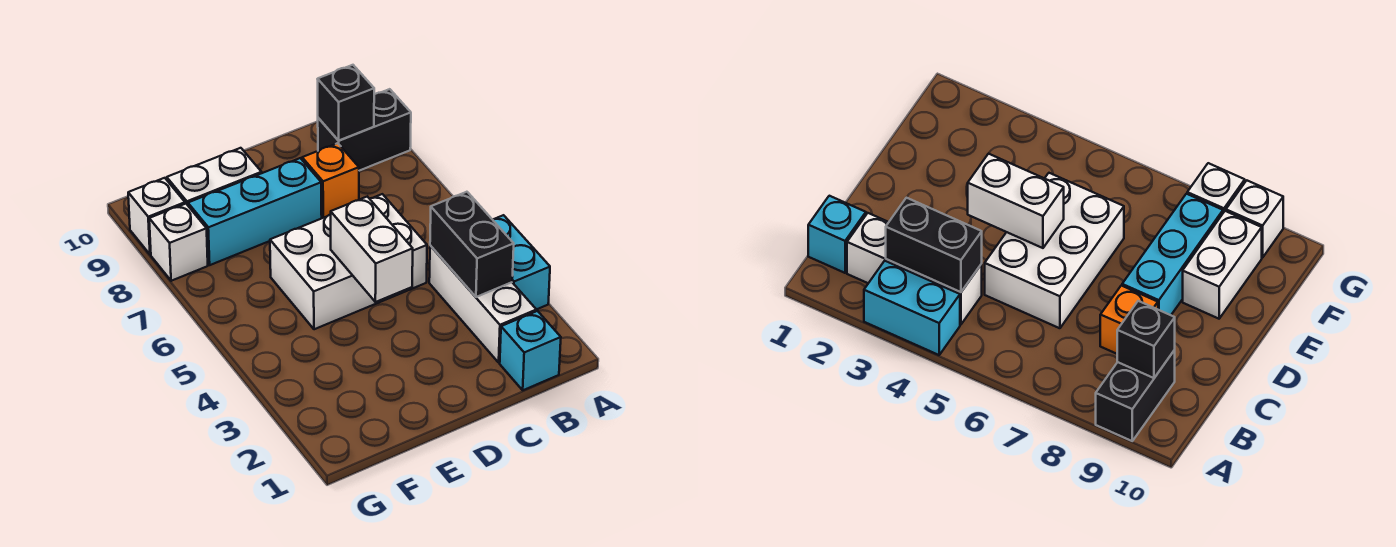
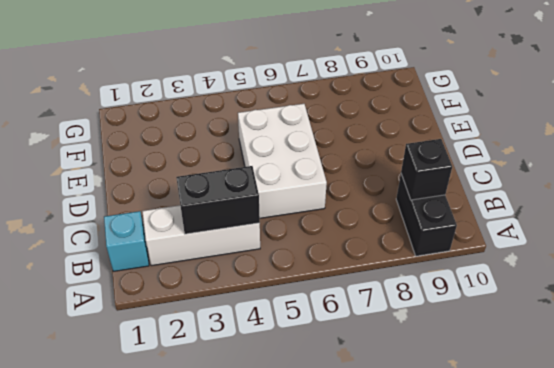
none -> cyan brick A3:A4 level 1
none -> orange brick C8 level 1
none -> cyan brick D8:F8 level 1

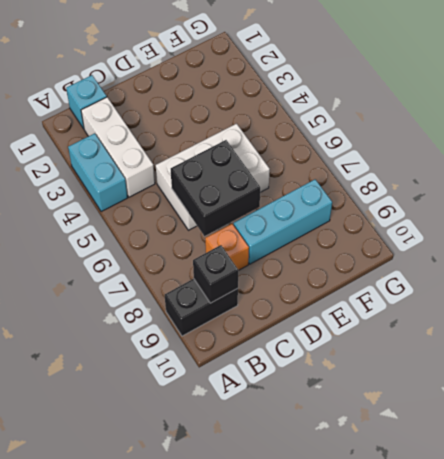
black brick C6:D7 level 2 -> none
none -> white brick E9:F9 level 1
none -> white brick G8 level 1
none -> white brick G9 level 1

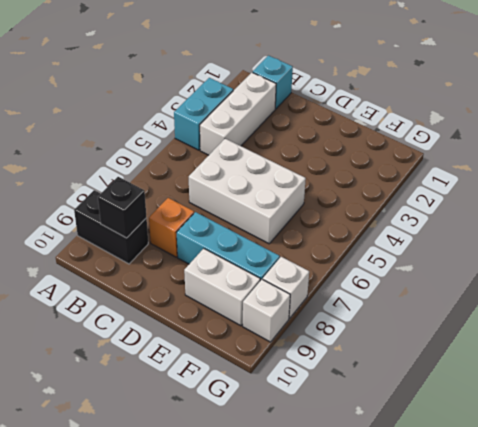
none -> black brick B3:B4 level 2
none -> white brick D4:D5 level 2

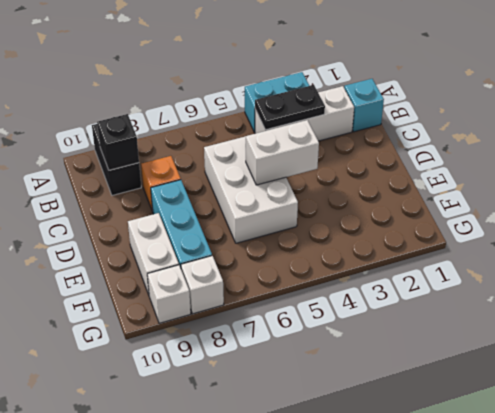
black plate B3:B4 level 2 -> black brick B3:B4 level 2

